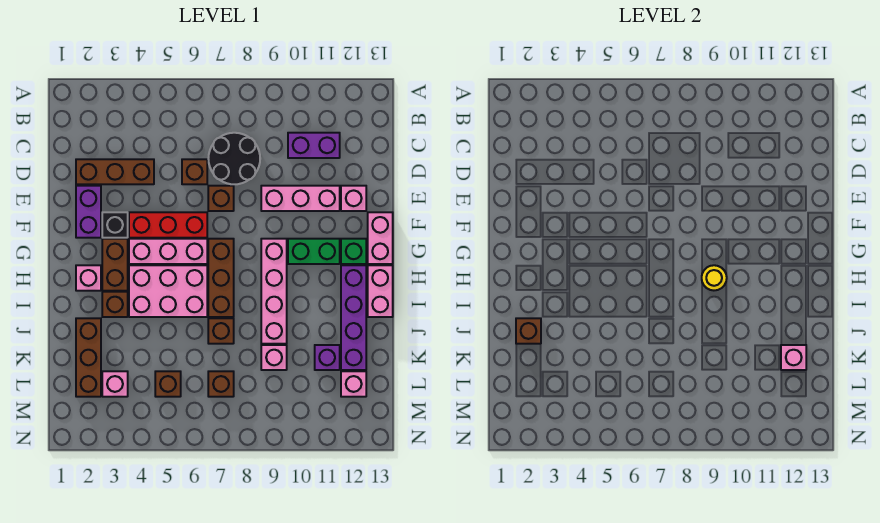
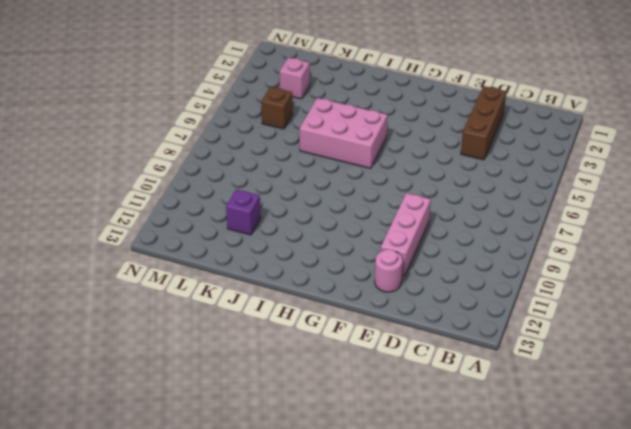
pink round brick E12 level 1 -> pink brick E12 level 1
pink brick H5:J6 level 1 -> pink brick H4:I6 level 1
none -> black round brick C7:D8 level 1
none -> purple brick C10:C11 level 1
none -> brown brick D6 level 1
none -> purple brick E2:F2 level 1

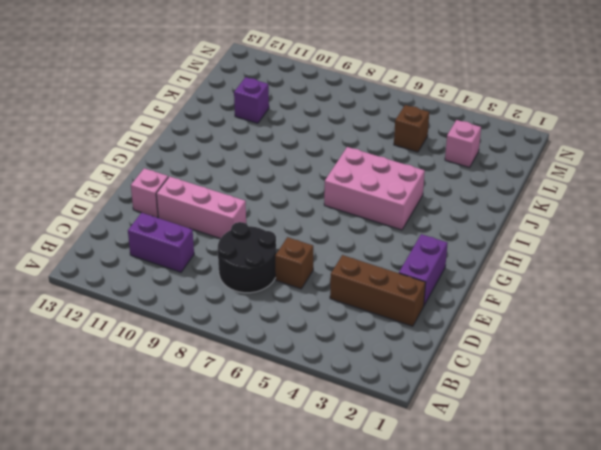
none -> brown brick E7 level 1
none -> black brick F3 level 1
none -> red brick F4:F6 level 1
none -> pink brick F13:G13 level 1

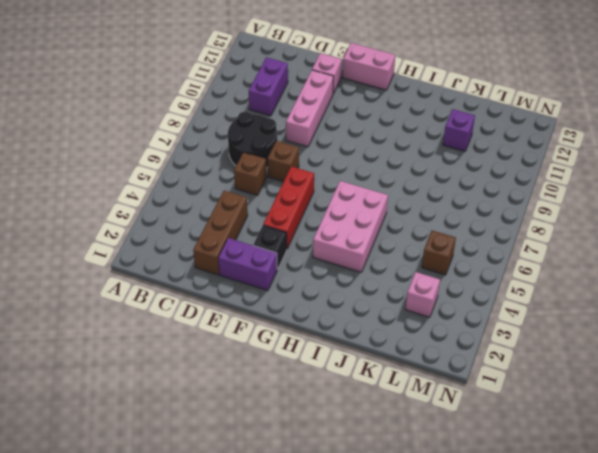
none -> brown brick G3:H3 level 1
none -> pink brick G4:G6 level 1
none -> brown brick G7:I7 level 1
none -> pink brick G9:J9 level 1

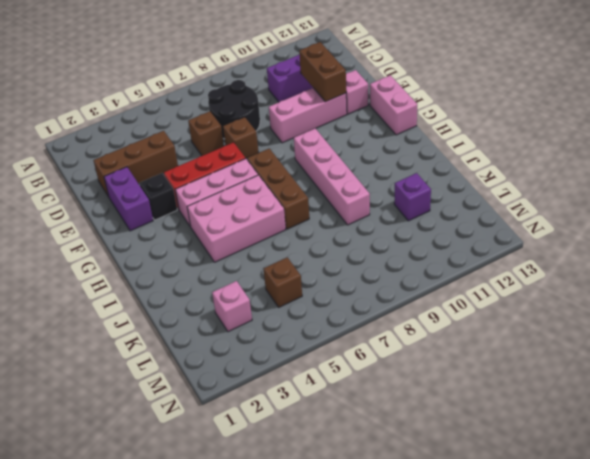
brown brick D11:E11 level 2 -> brown brick G3:H3 level 1
none -> green brick G10:G11 level 1
none -> green brick G12 level 1
none -> pink brick H2 level 1
none -> purple brick H12:K12 level 1

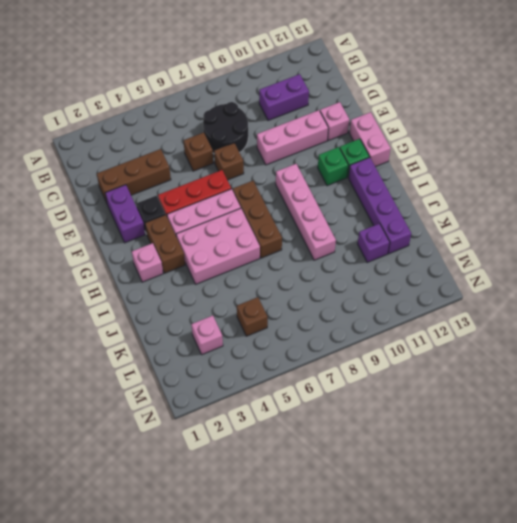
green brick G11 level 1 -> green brick G10:G11 level 1
none -> pink brick H13:I13 level 1
none -> brown brick I3 level 1
none -> brown brick J2:L2 level 1
none -> brown brick J7 level 1

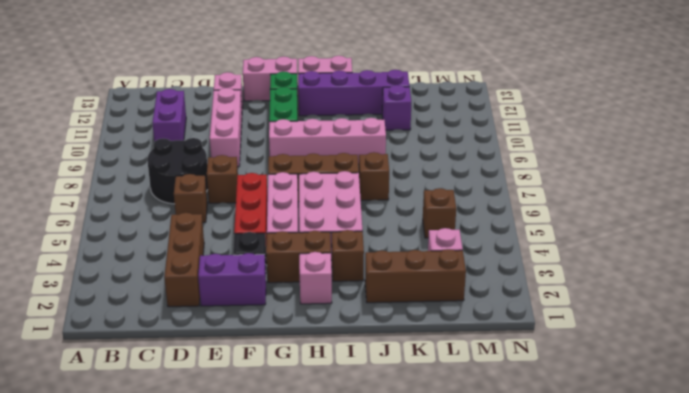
none -> pink brick K9 level 1
none -> brown brick L7 level 1
none -> pink brick L12 level 1
none -> yellow round brick H9 level 2

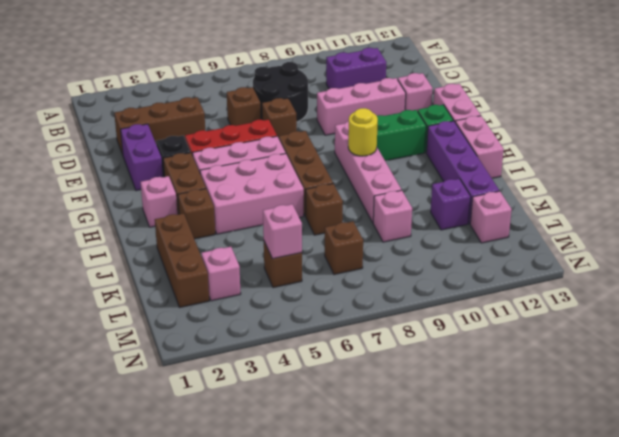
pink brick L5 level 2 -> pink brick K12 level 2
none -> brown brick J2 level 2

